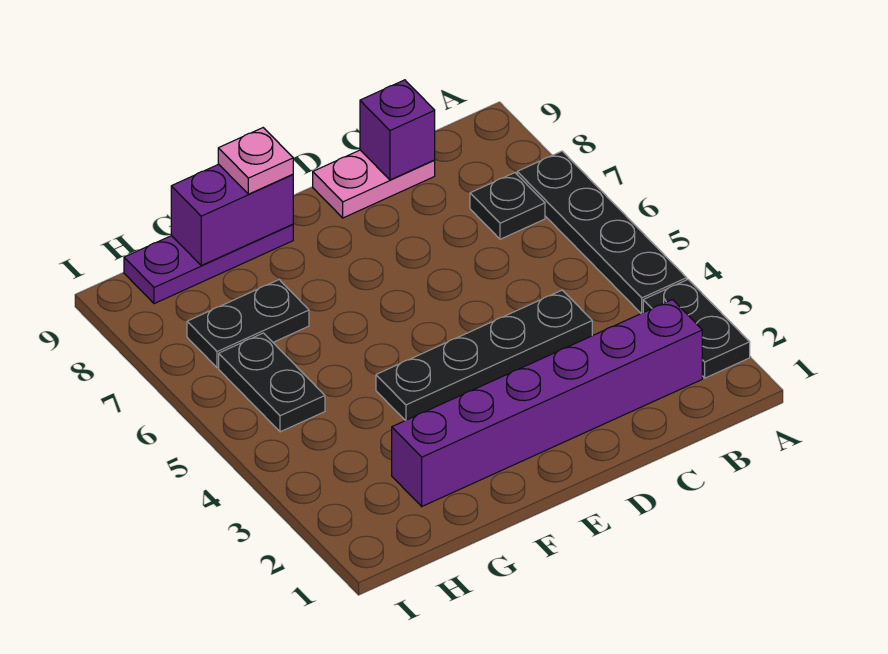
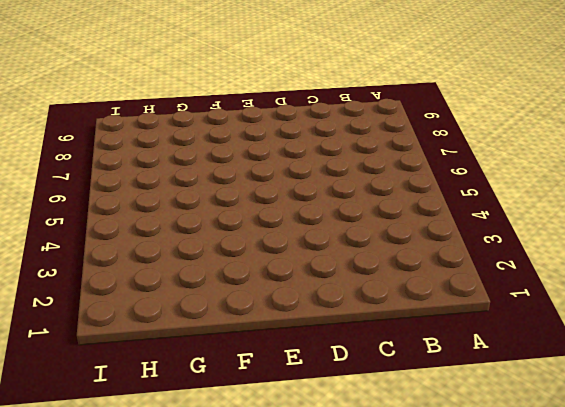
none -> black plate A2:A3 level 1
none -> black plate A4:A7 level 1
none -> purple brick B2:G2 level 1

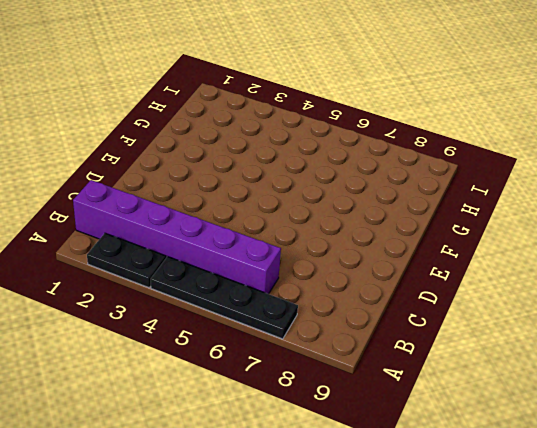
purple brick B1:B6 level 1 -> purple brick B2:G2 level 1
none -> black plate B7 level 1
none -> black plate C4:F4 level 1
none -> pink plate C9:D9 level 1

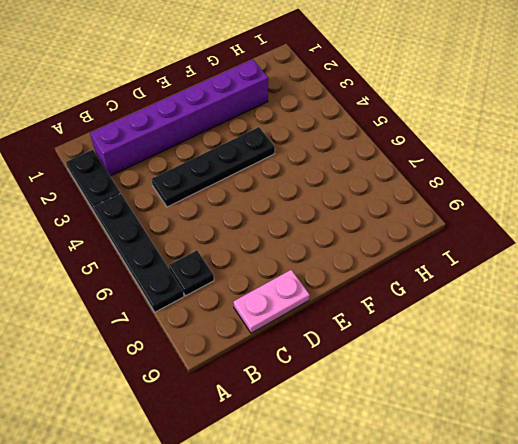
none -> purple plate F9:H9 level 1
none -> black plate G7:H7 level 1
none -> black plate H5:H6 level 1

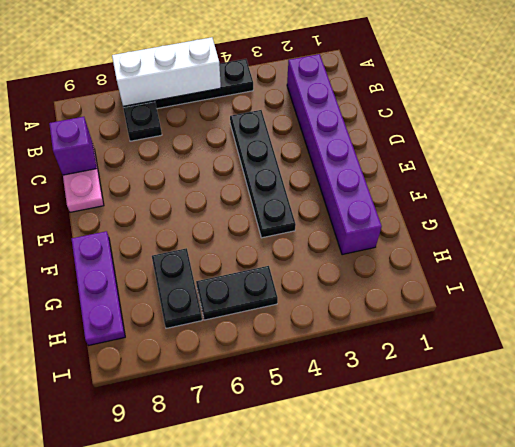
white brick A5:A7 level 2 -> none
none -> black plate A2:A3 level 1
none -> purple brick F9:G9 level 2
none -> pink plate F9 level 3

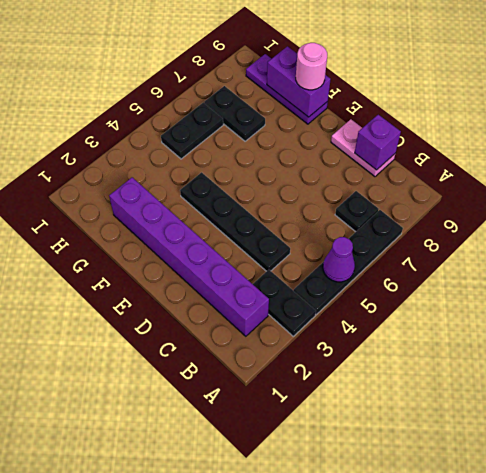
black plate A3:B3 level 1 -> black plate A2:A3 level 1
purple cone A5 level 2 -> none
pink round brick F9 level 3 -> pink plate F9 level 3

